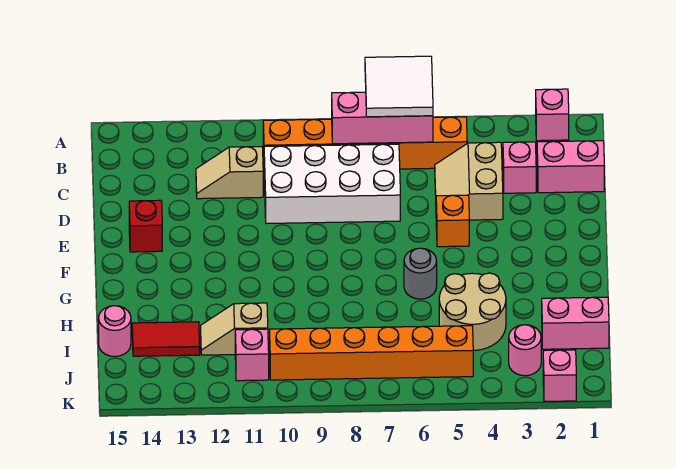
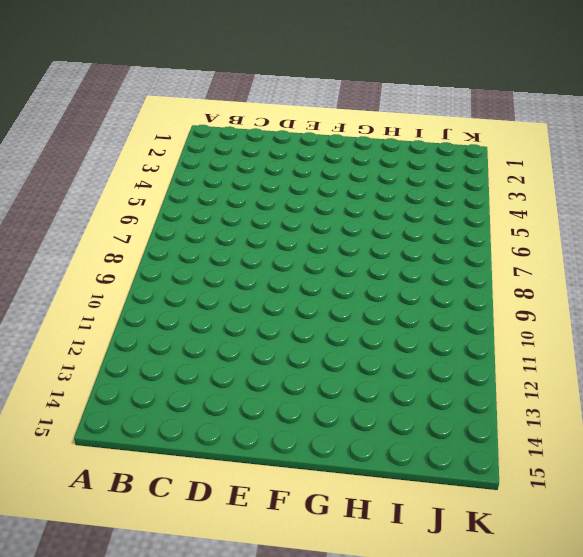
none -> pink brick A2 level 1
none -> orange brick B5:B10 level 1
none -> pink brick C1:C2 level 1

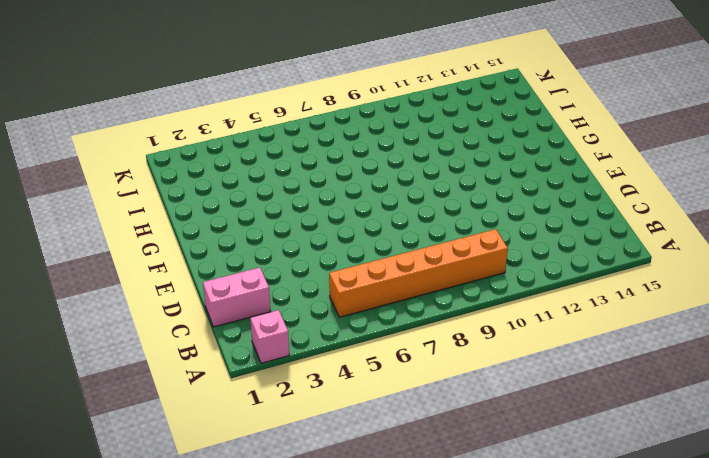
none -> pink brick C3 level 1
none -> tan slope C4:D5 level 1 top 4
none -> white brick C7:D10 level 1

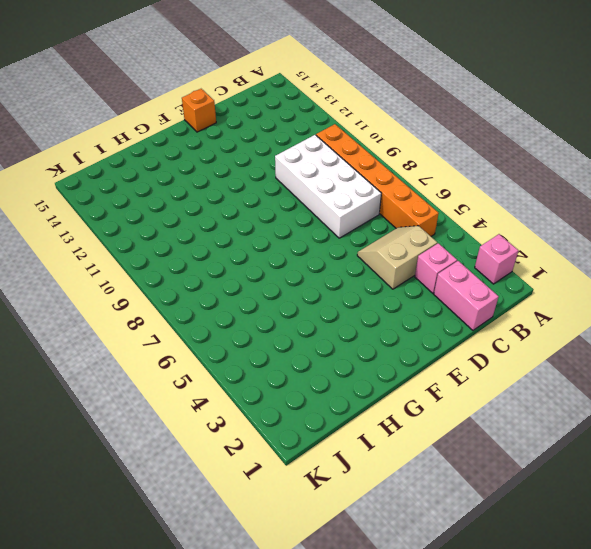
orange brick E15 level 1 -> orange brick E5 level 1
none -> tan slope C11:C12 level 1 top 11
none -> red brick E14 level 1
none -> grey round brick G6 level 1

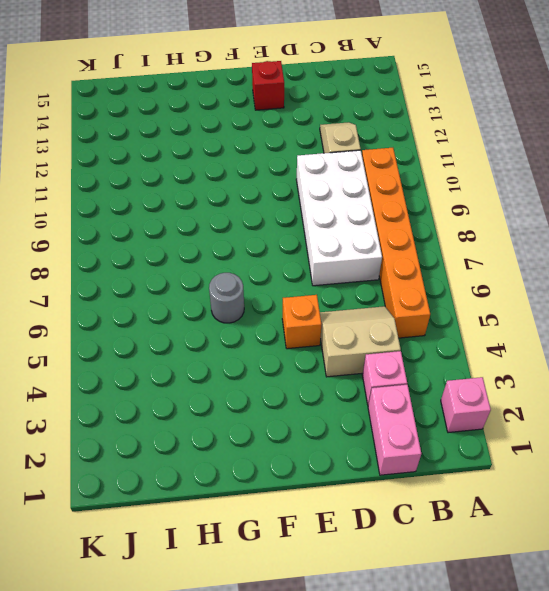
none -> tan round brick H4:I5 level 1
none -> pink brick I1:I2 level 1
none -> tan slope I11:I12 level 1 top 11

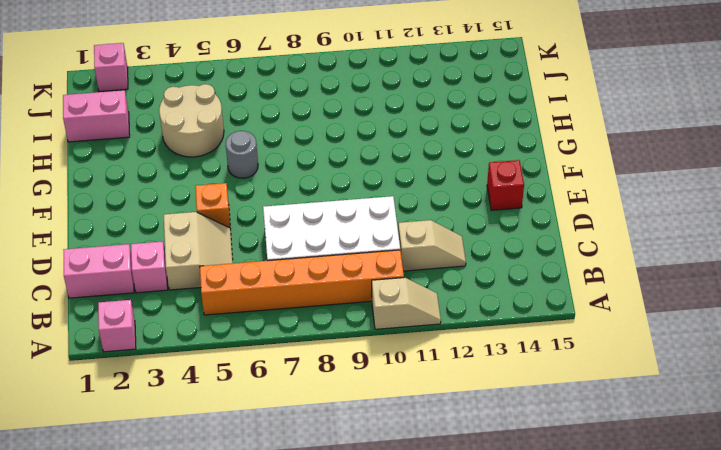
tan slope A10:A11 level 1 top 10 -> tan slope I11:I12 level 1 top 11
none -> red tile I13:I14 level 1
none -> pink round brick I15 level 1
none -> pink round brick J3 level 1

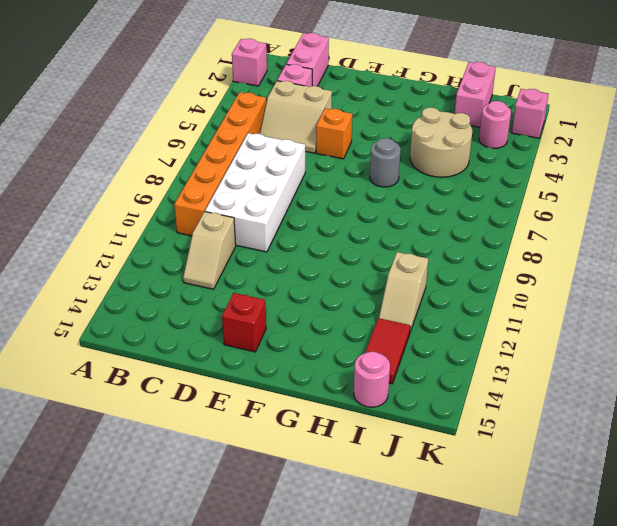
none -> orange brick J5:J10 level 1
none -> pink brick J11 level 1
none -> pink brick B6:B8 level 2

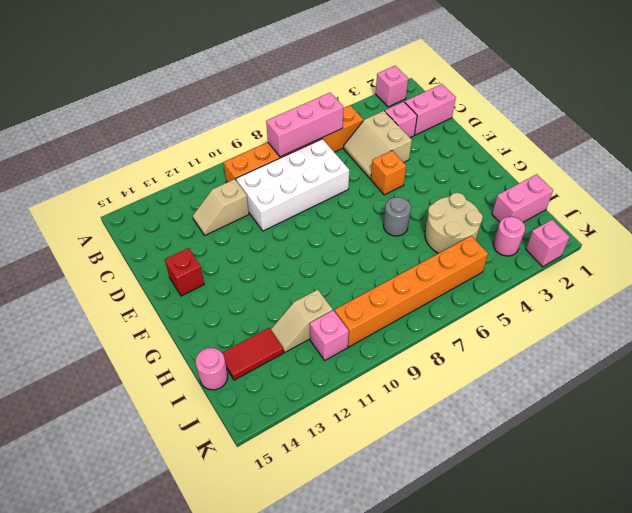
none -> white tile A6:B7 level 3

